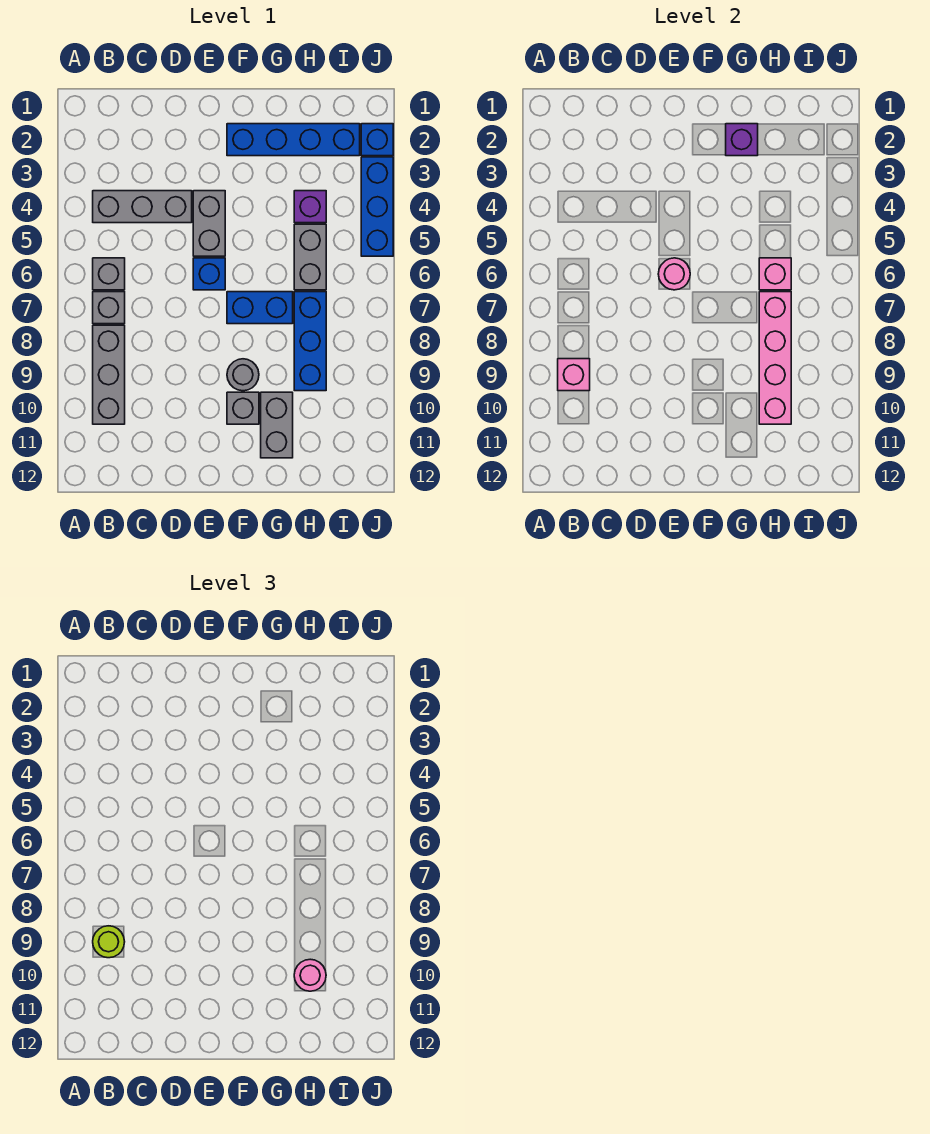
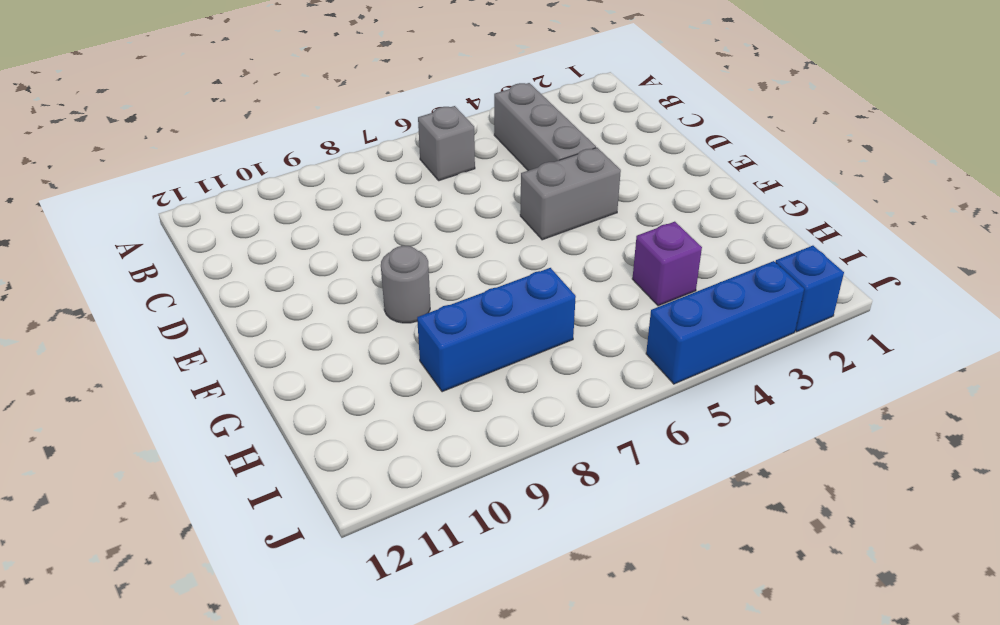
none -> grey brick B7 level 1
none -> grey brick B8:B10 level 1
none -> blue brick E6 level 1

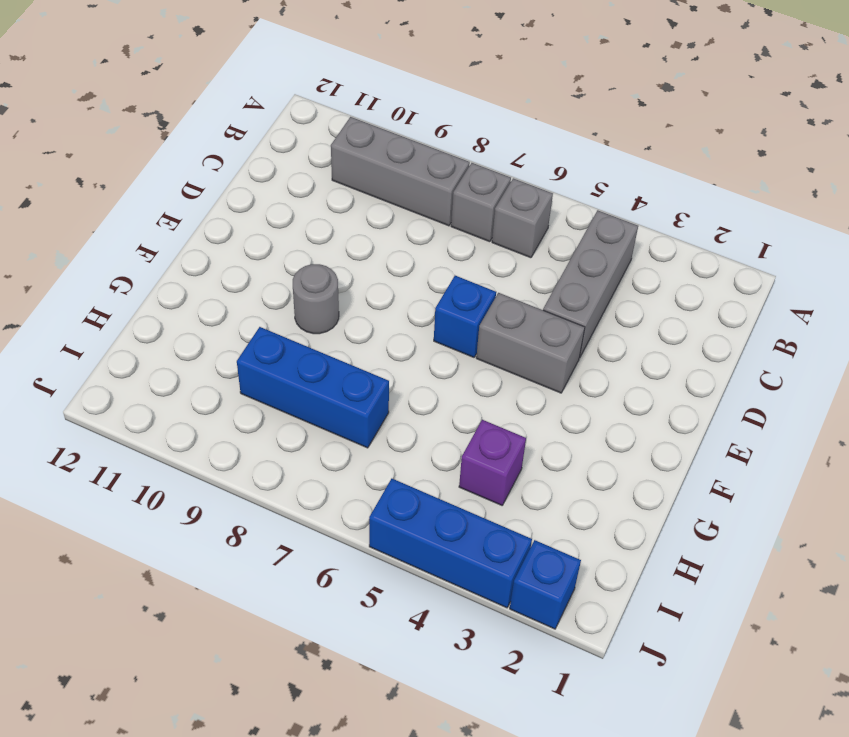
none -> blue brick F2:I2 level 1
none -> blue brick F7:G7 level 1
none -> grey brick F10 level 1

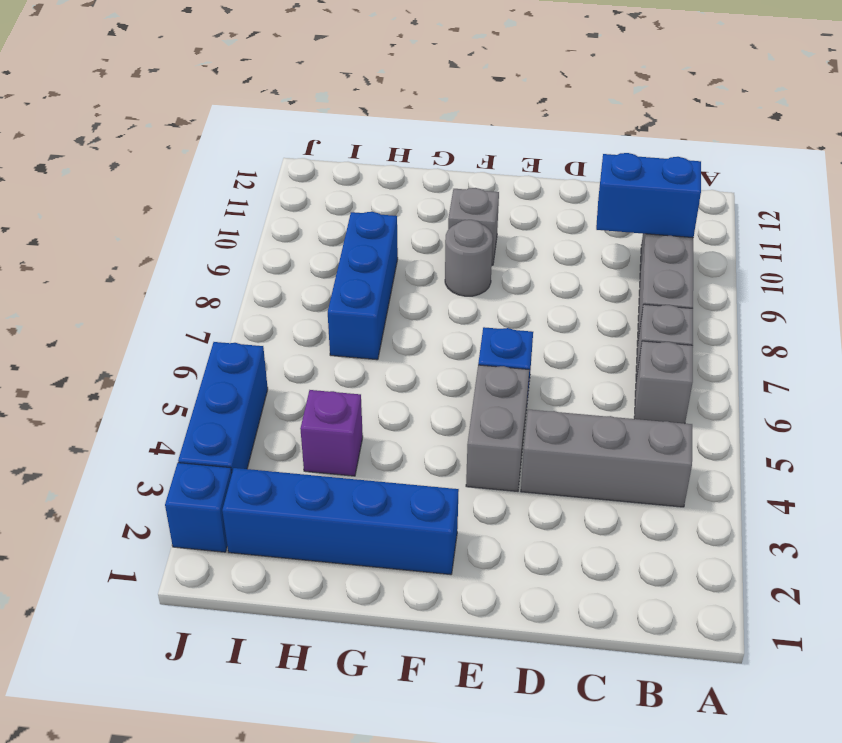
blue brick B10:C10 level 2 -> blue brick F7:G7 level 1
none -> grey brick G10:G11 level 1
none -> grey brick H5:H6 level 1
none -> pink brick B9 level 2

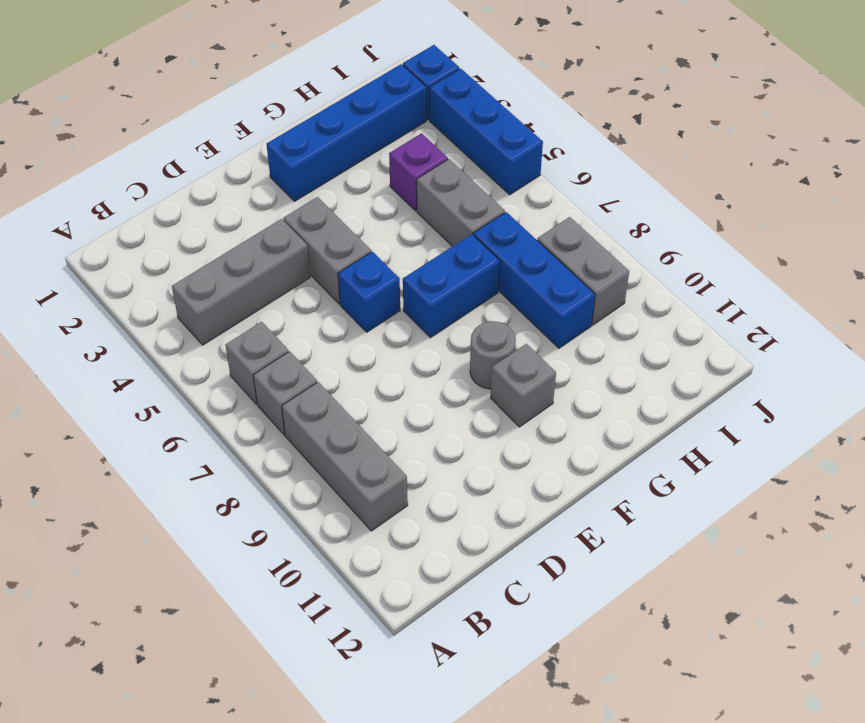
grey brick I8:I9 level 1 -> grey brick G10:G11 level 1
none -> pink brick B9 level 2
none -> pink round brick E6 level 2
none -> purple brick G2 level 2

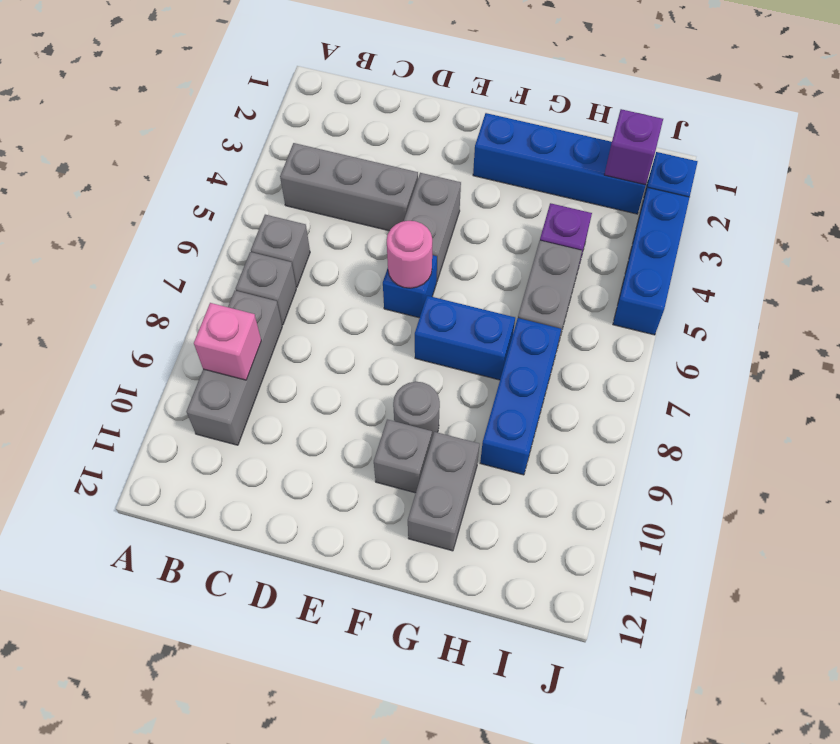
purple brick I2 level 2 -> purple brick G2 level 2
none -> pink brick H6 level 2
none -> pink brick H7:H10 level 2
none -> lime round brick B9 level 3

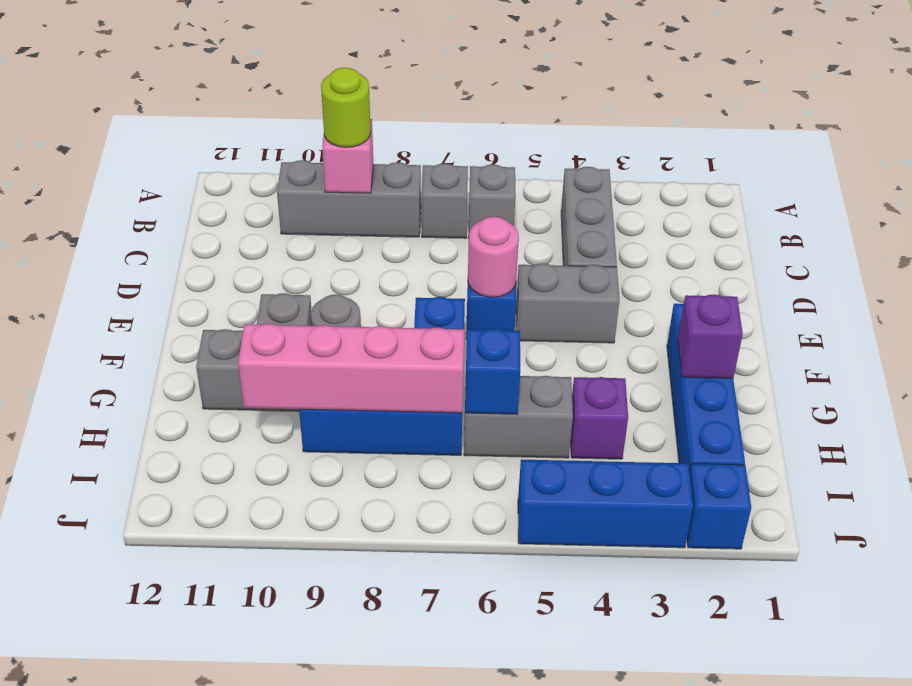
blue brick H6 level 2 -> pink brick H6 level 2
none -> pink round brick H10 level 3

